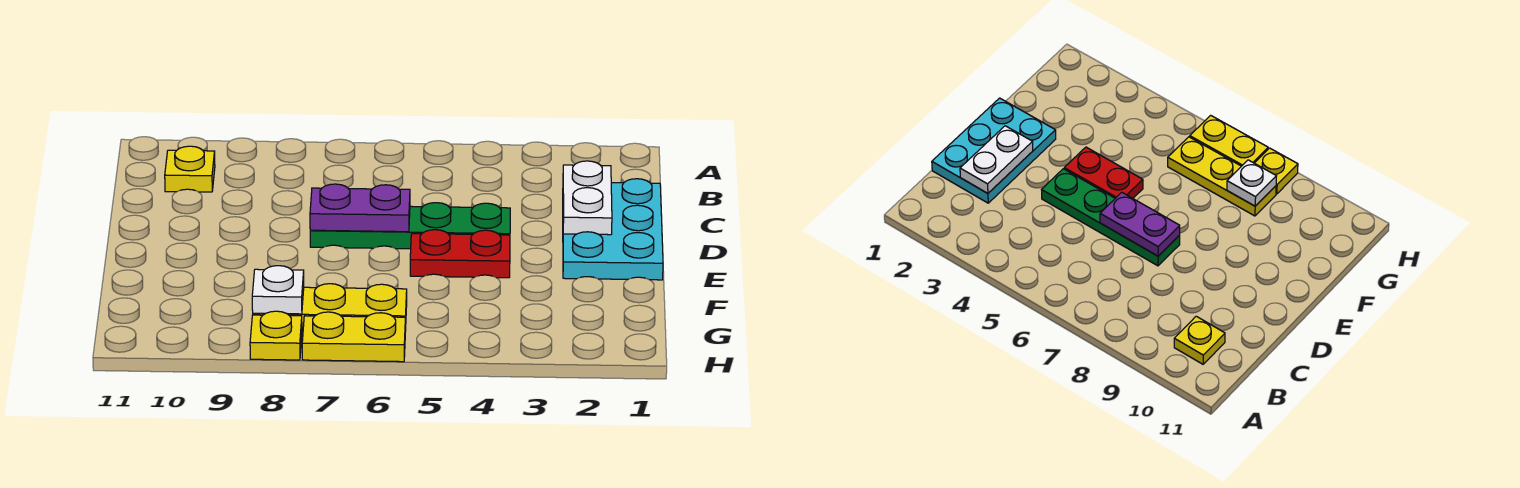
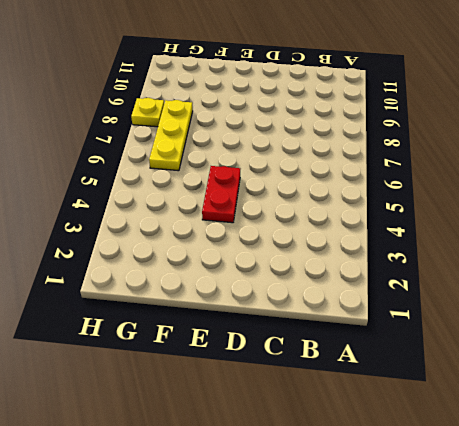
none -> yellow plate B10 level 1
none -> cyan plate C1:E2 level 1

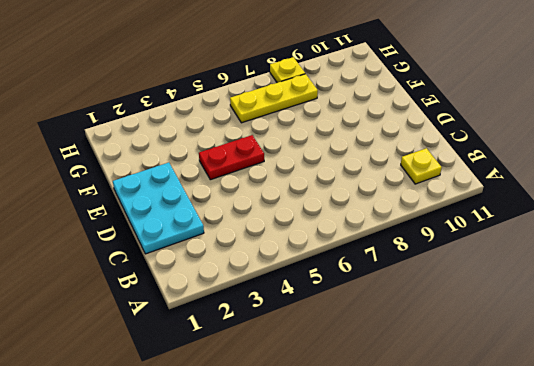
none -> green plate D4:D7 level 1
none -> yellow plate H6:H7 level 1

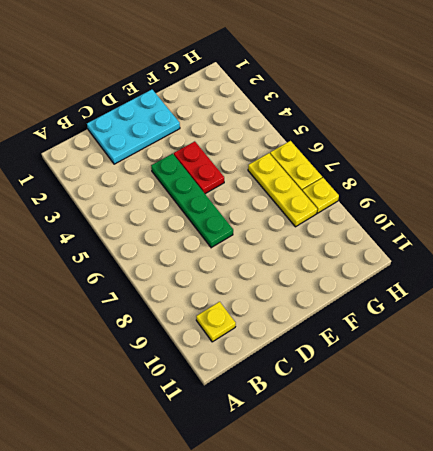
none -> white plate C2:D2 level 2
none -> purple plate D6:D7 level 2

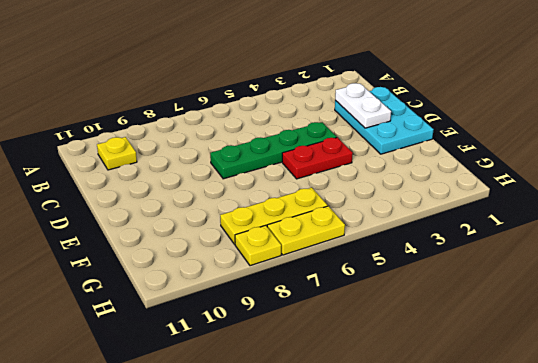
none -> purple plate D6:D7 level 2
none -> white plate G8 level 2

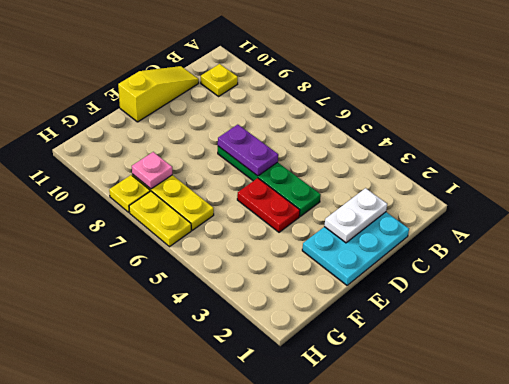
yellow slope C11:E11 level 1 top E -> none
pink plate G8 level 2 -> white plate G8 level 2

